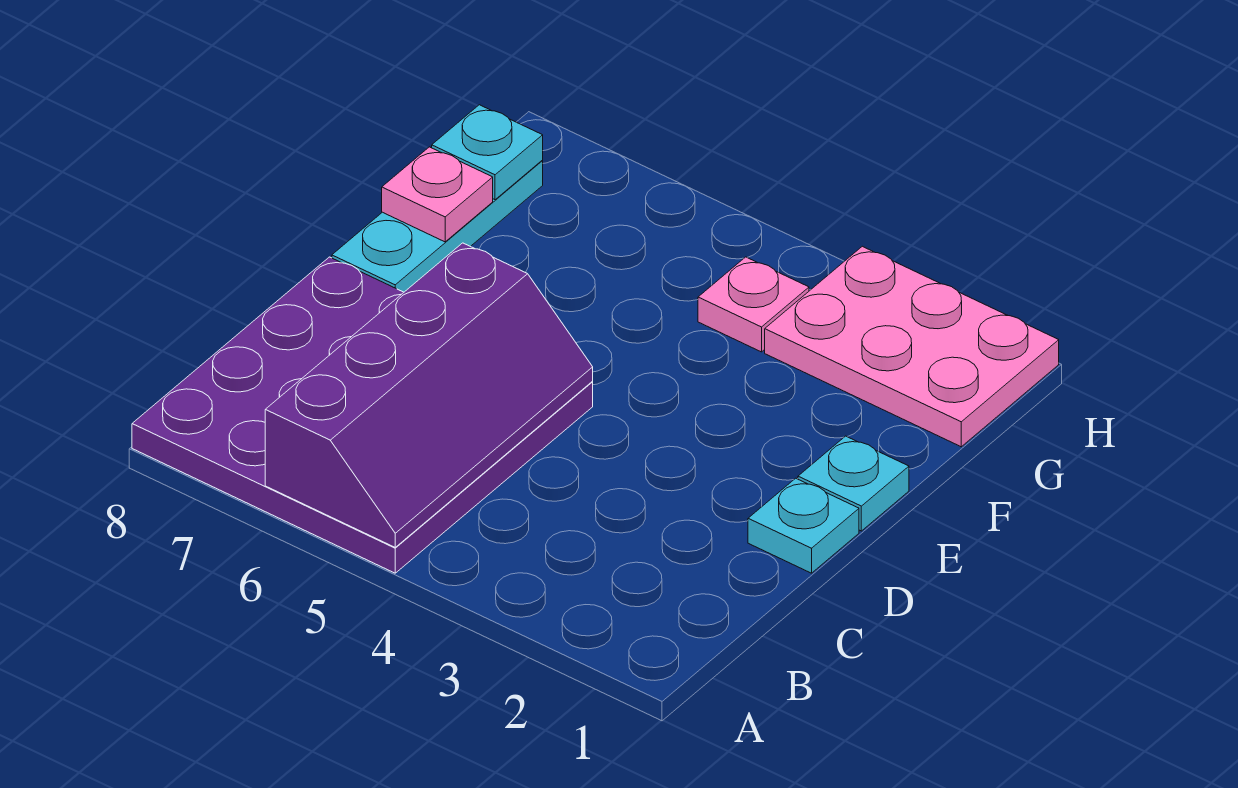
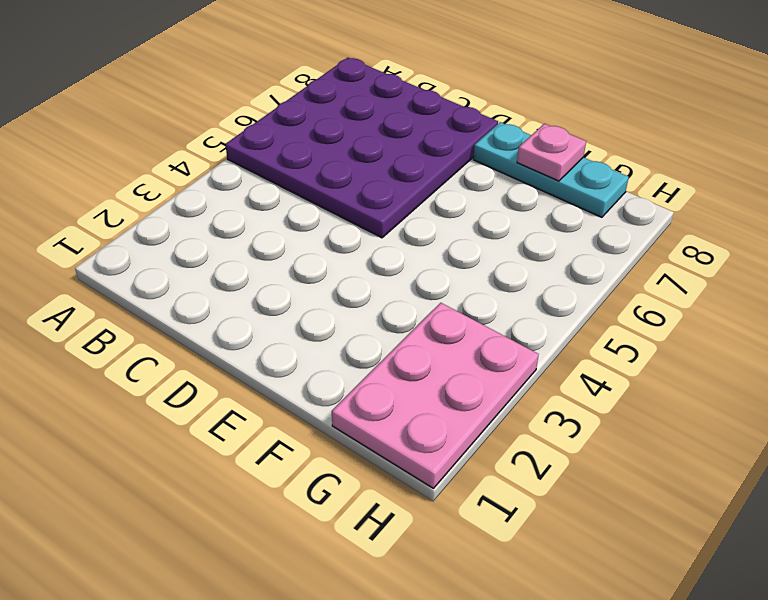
none -> cyan plate D1 level 1
none -> cyan plate E1 level 1

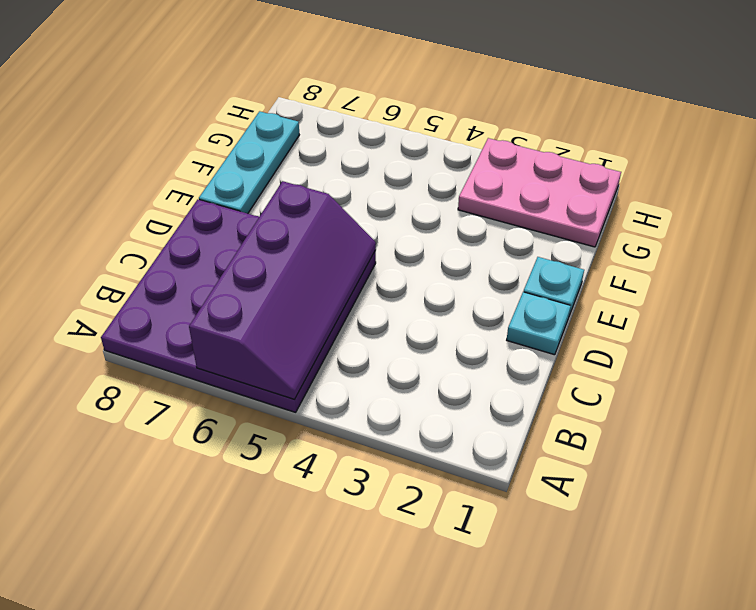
none -> pink plate G4 level 1
none -> pink plate F8 level 2

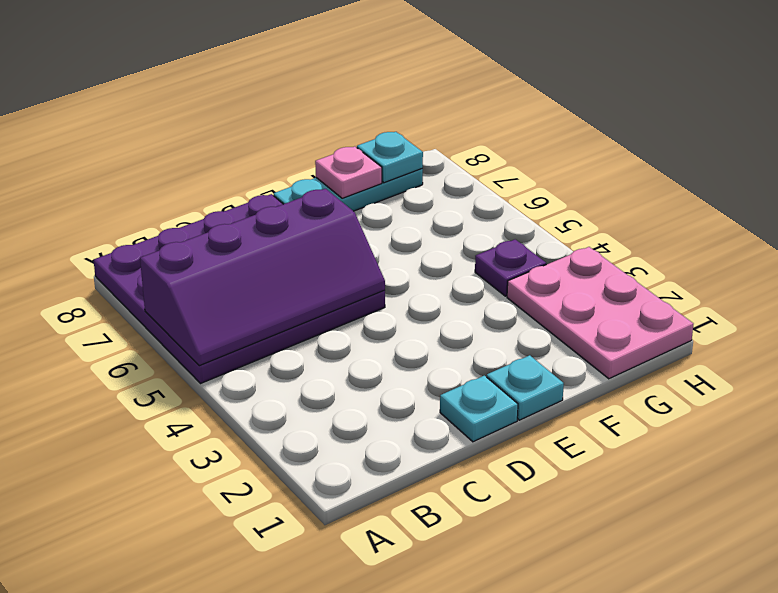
purple plate G4 level 1 -> pink plate G4 level 1

